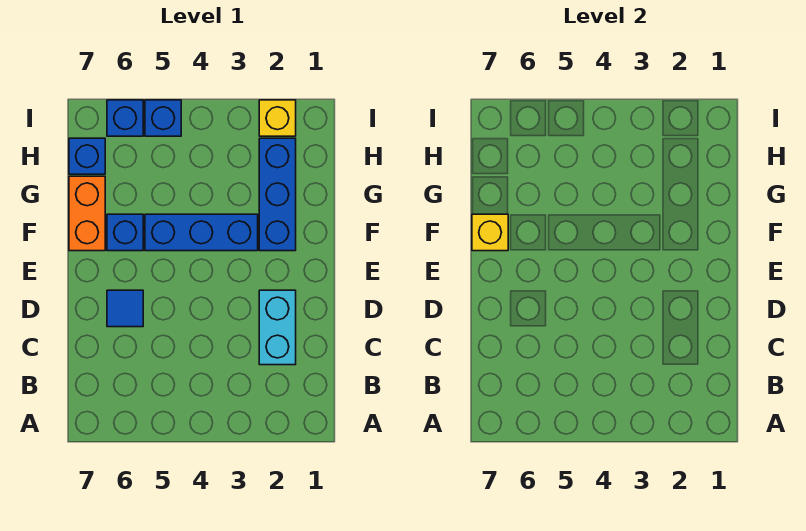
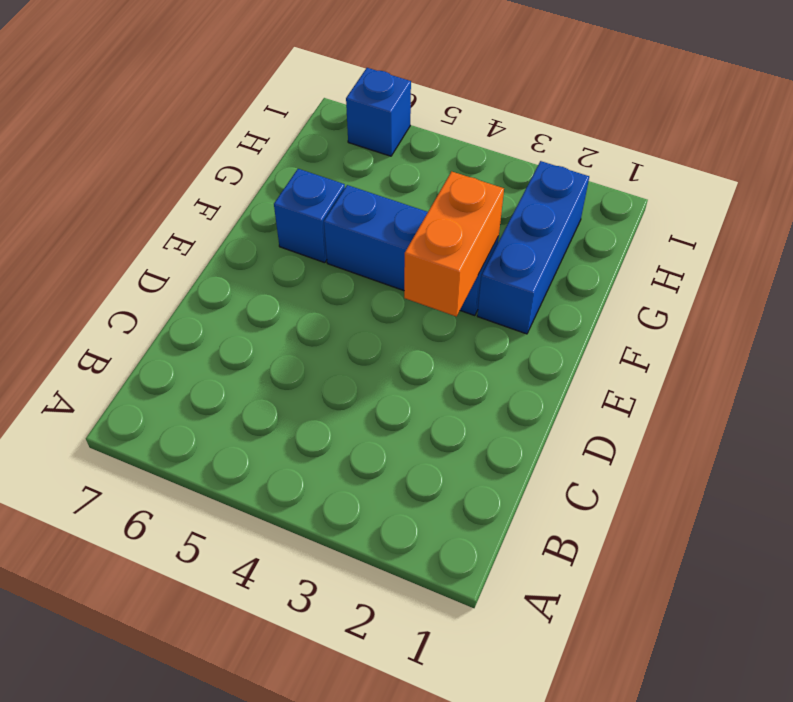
orange brick E3:F3 level 2 -> orange brick F7:G7 level 1
none -> cyan brick C2:D2 level 1
none -> blue tile D6 level 1

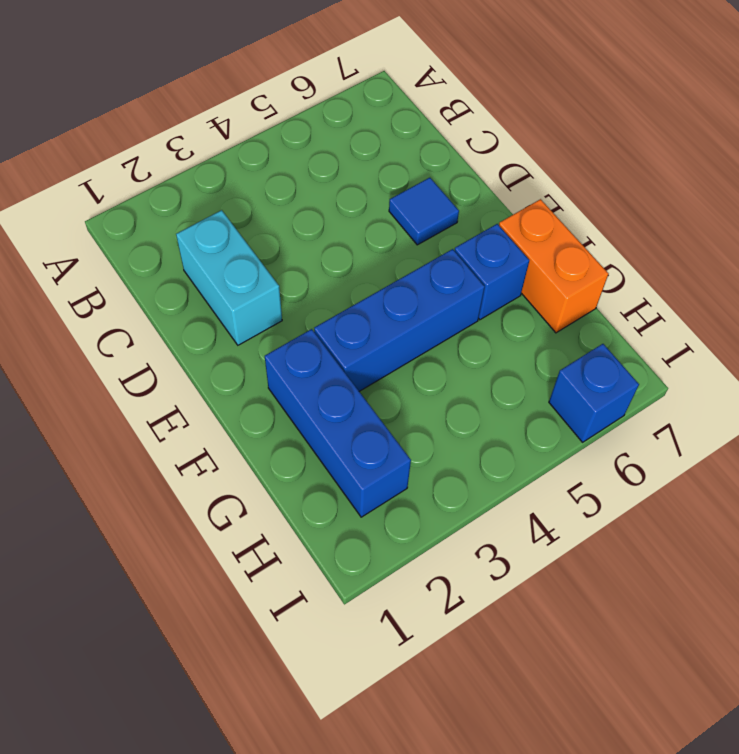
none -> blue brick H7 level 1
none -> yellow brick I2 level 1

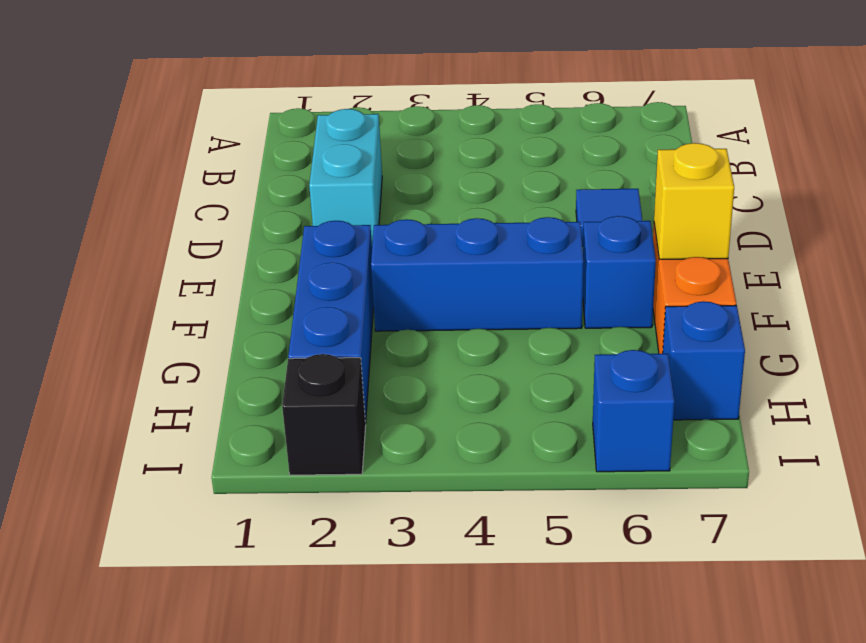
black brick I2 level 1 -> yellow brick I2 level 1
none -> blue brick I5 level 1

